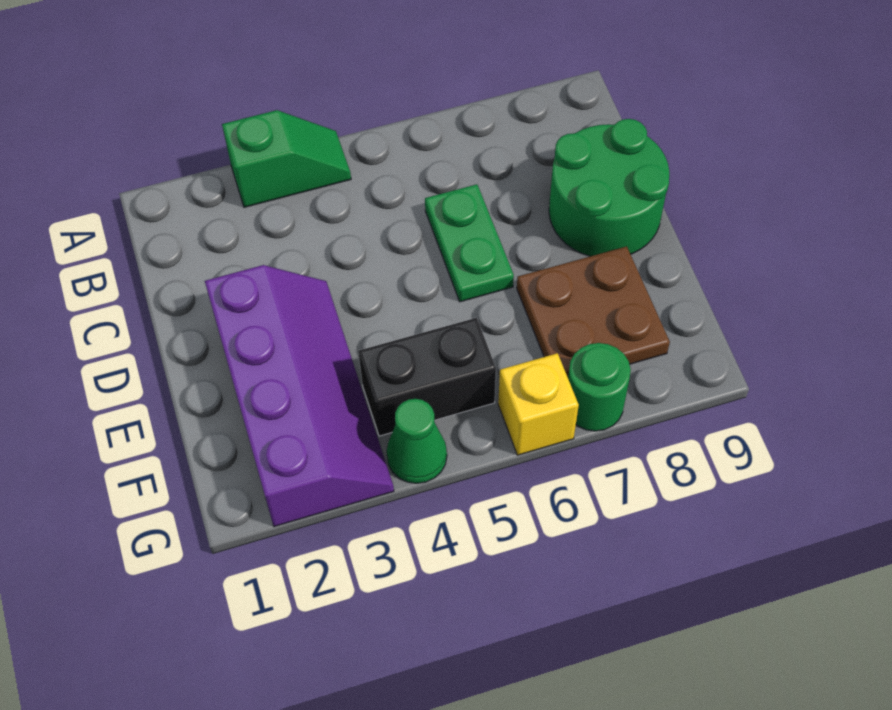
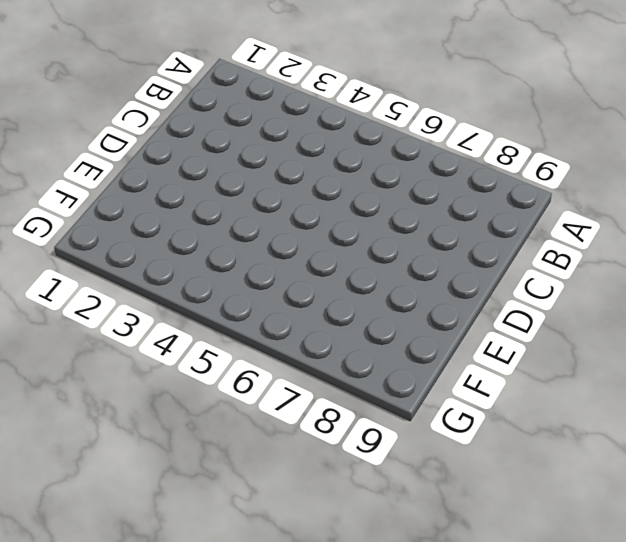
none -> green slope A3:A4 level 1 top 3
none -> green plate C6:D6 level 1

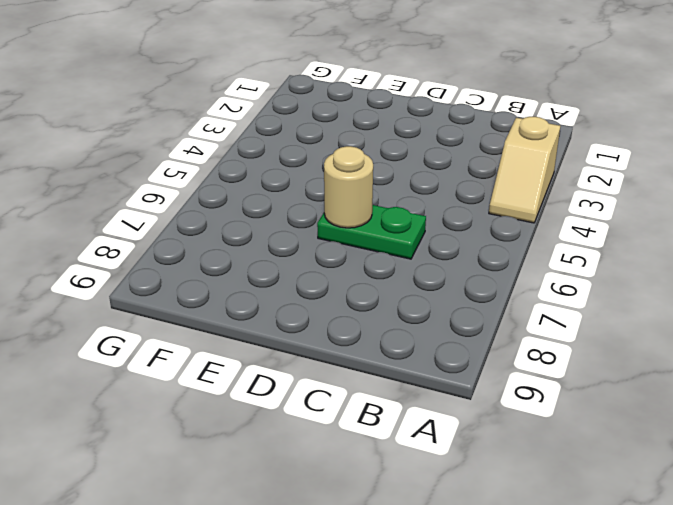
tan slope A3:A4 level 1 top 3 -> green slope A3:A4 level 1 top 3
tan round brick D6 level 2 -> none
none -> green round brick C8:D9 level 1
none -> purple slope D2:G3 level 1 top 2

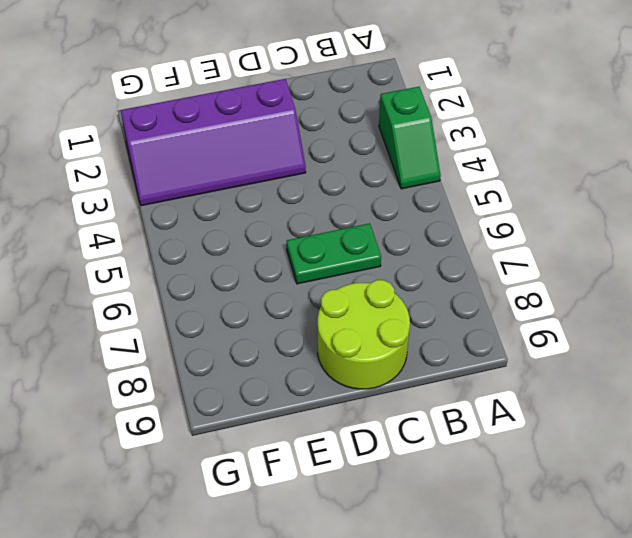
lime round brick C8:D9 level 1 -> green round brick C8:D9 level 1
none -> brown plate E7:F8 level 1
none -> black brick F4:F5 level 1

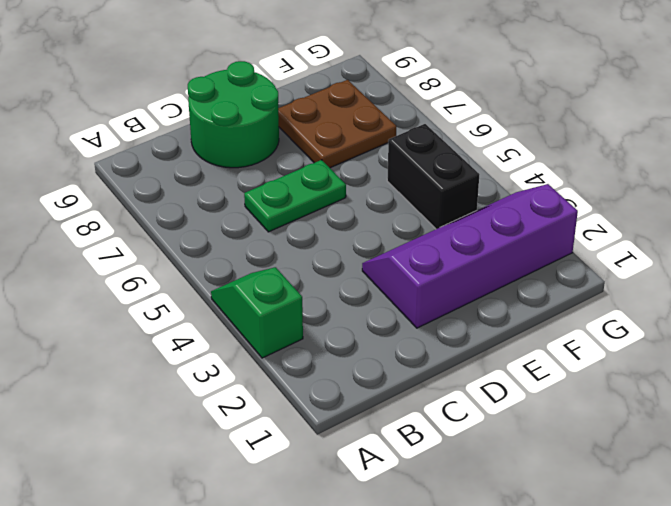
none -> green cone G4 level 1
none -> yellow brick G6 level 1

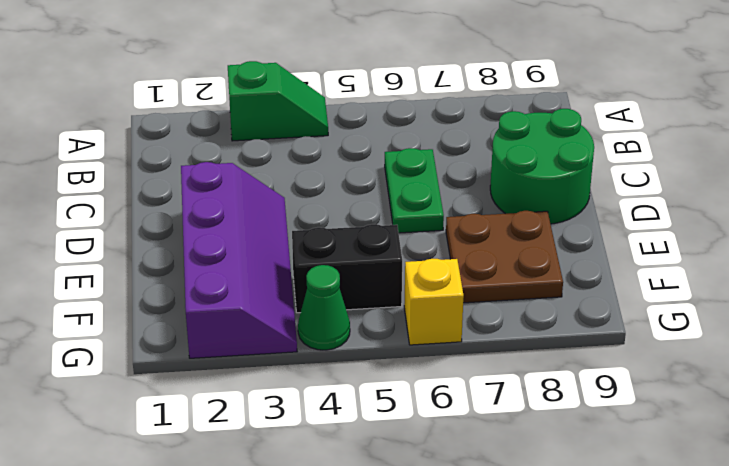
none -> green round brick G7 level 1

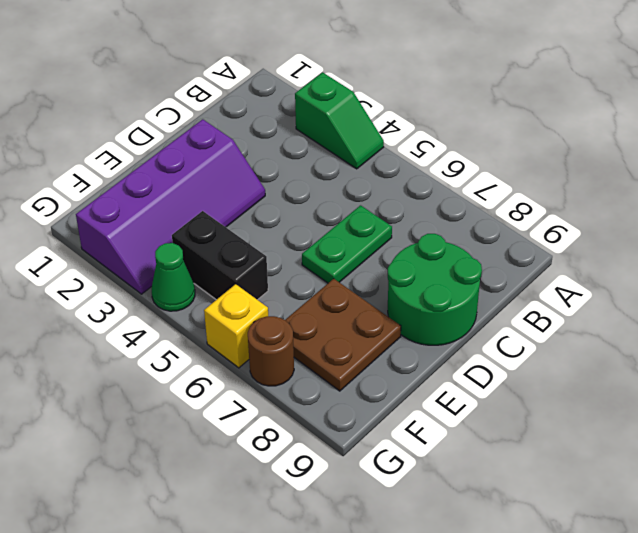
brown round brick G7 level 1 -> green round brick G7 level 1

